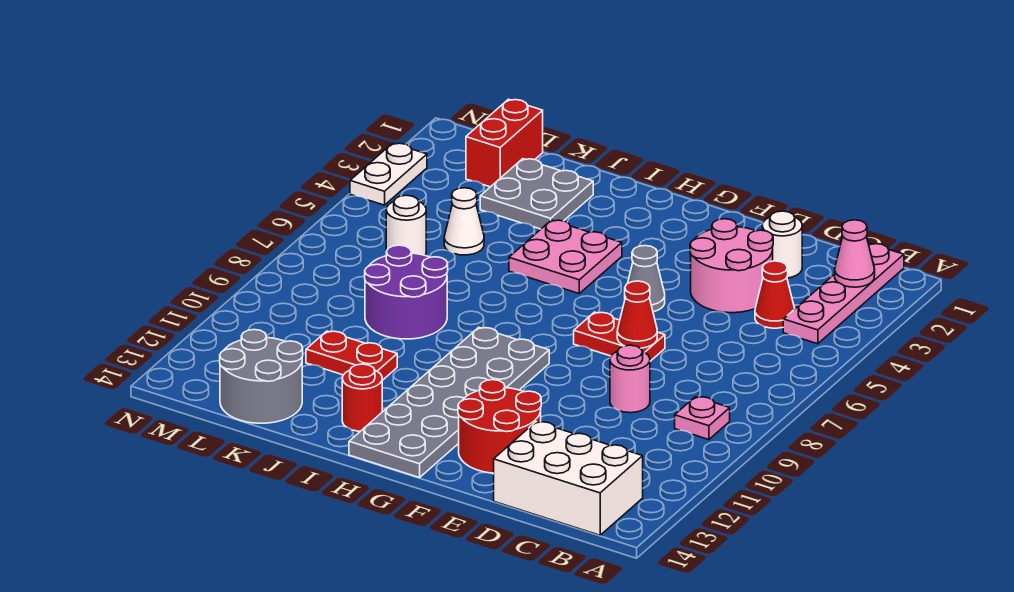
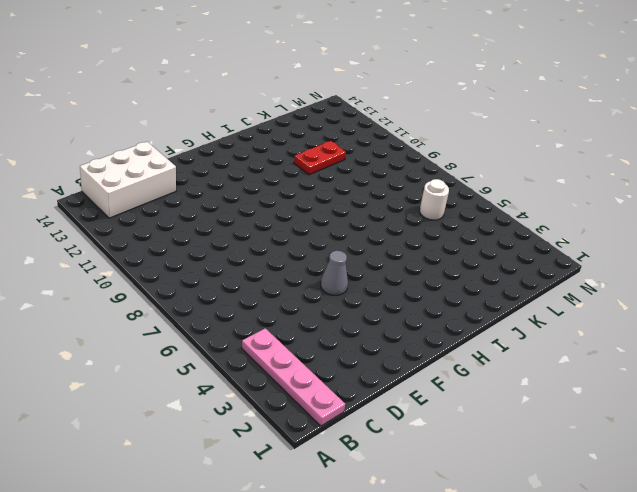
none -> pink plate B9 level 1
none -> red cone C4 level 1
none -> white round brick D2 level 1

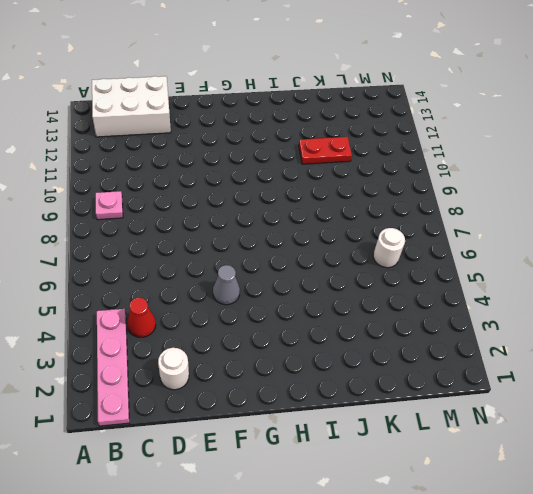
none -> pink round brick D3:E4 level 1
none -> pink round brick D9 level 1
none -> red plate E7:F7 level 1

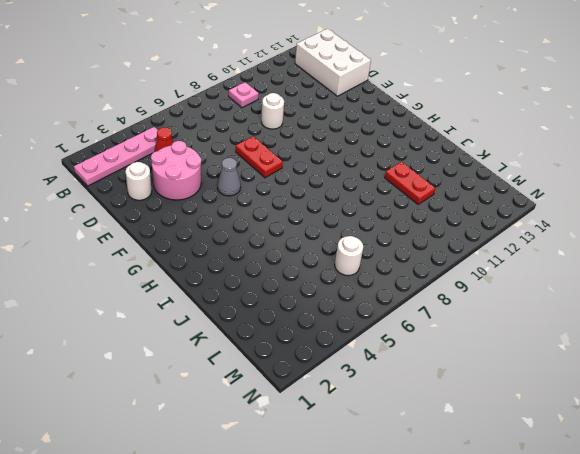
white round brick D9 level 1 -> pink round brick D9 level 1
none -> red round brick E12:F13 level 1
none -> grey plate G9:H14 level 1
none -> pink plate H4:I5 level 1

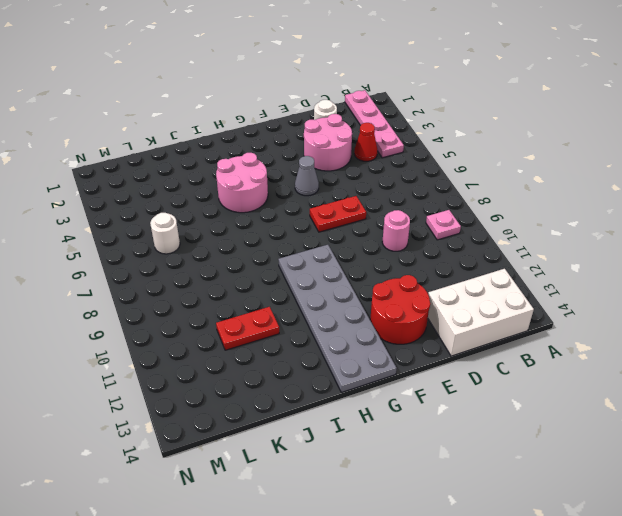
pink round brick H4:I5 level 1 -> pink plate H4:I5 level 1
none -> red round brick I13 level 1
none -> grey plate J2:K3 level 1
none -> purple round brick J8:K9 level 1

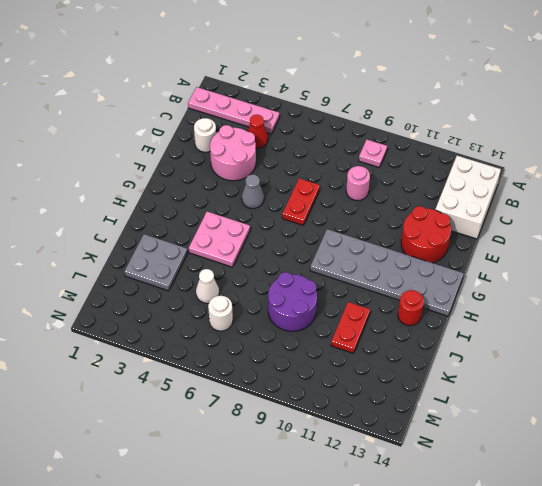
none -> grey round brick K13:L14 level 1
none -> red brick L1:L2 level 1
none -> white plate N3:N4 level 1

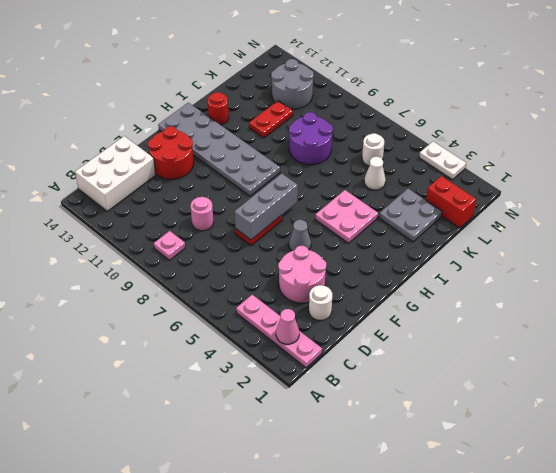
grey brick E7:G7 level 2 -> red cone E7 level 2
grey round brick L11:M12 level 1 -> grey round brick K13:L14 level 1
none -> red cone C4 level 1

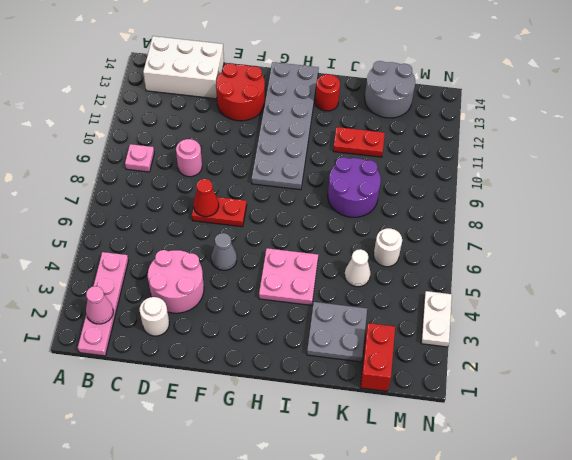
none -> red cone C4 level 1

